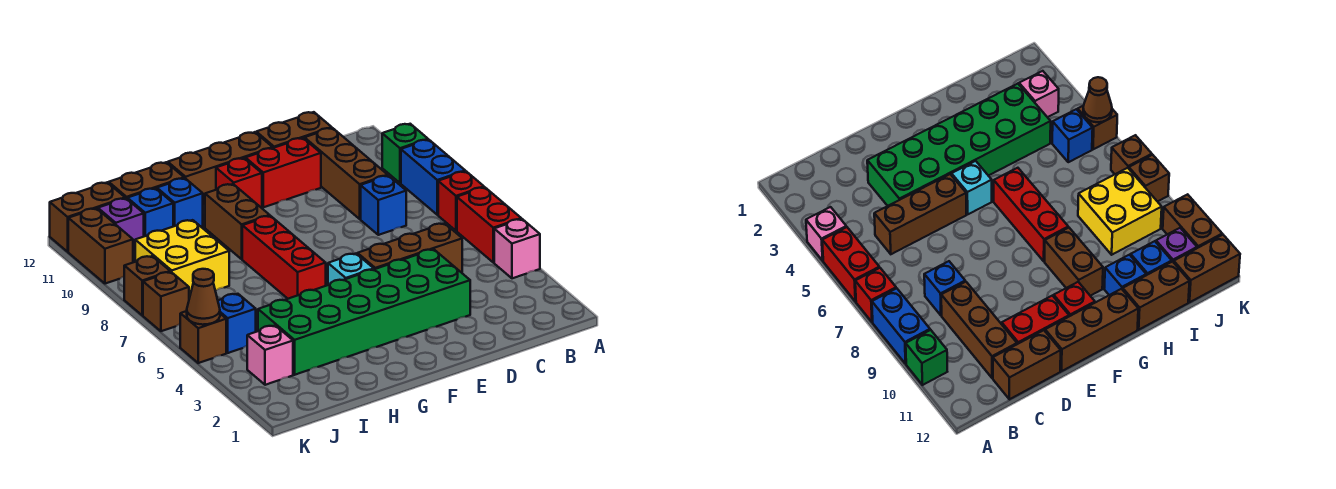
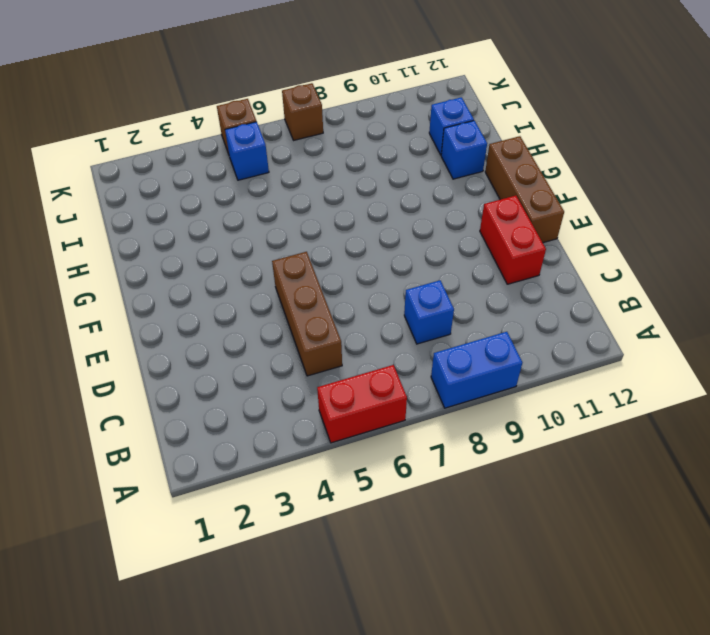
none -> pink brick A4 level 1
none -> red brick A7 level 1
none -> green brick A10 level 1

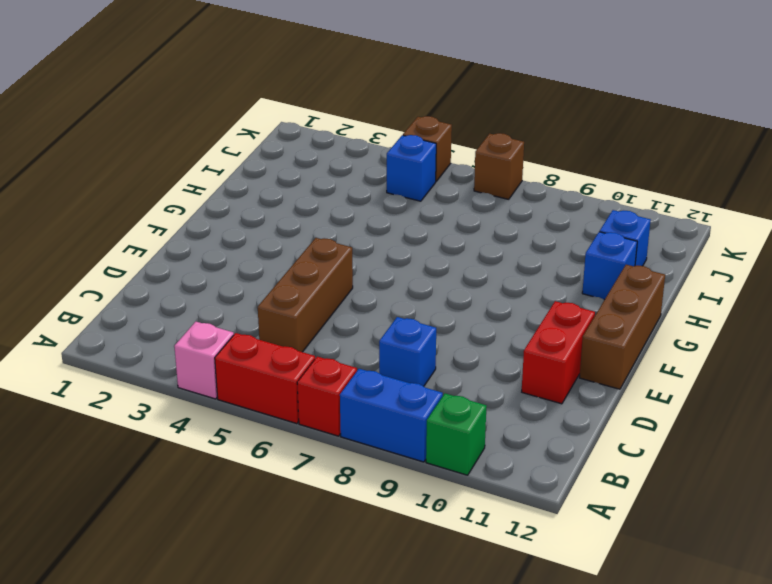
none -> brown brick C9:C11 level 1
none -> brown brick C12:D12 level 1
none -> green brick D3:I4 level 1

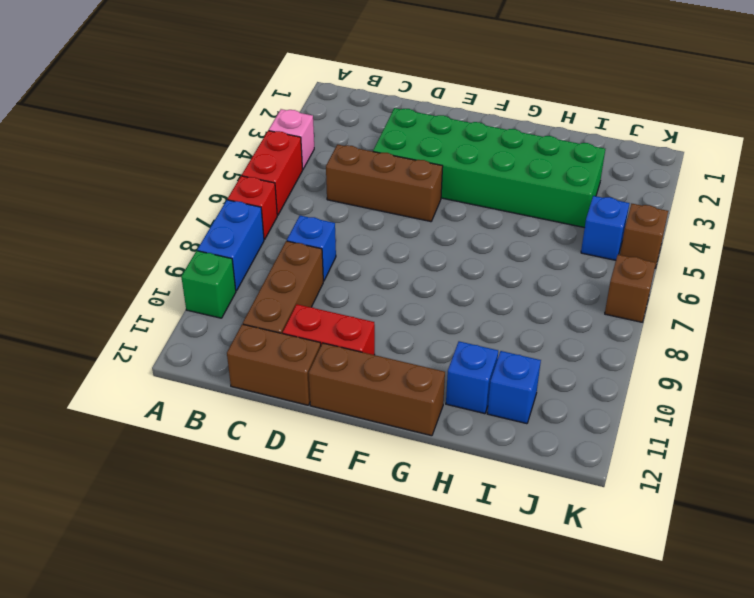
none -> cyan brick F5 level 1
none -> red brick F11 level 1
none -> red brick G6:G8 level 1

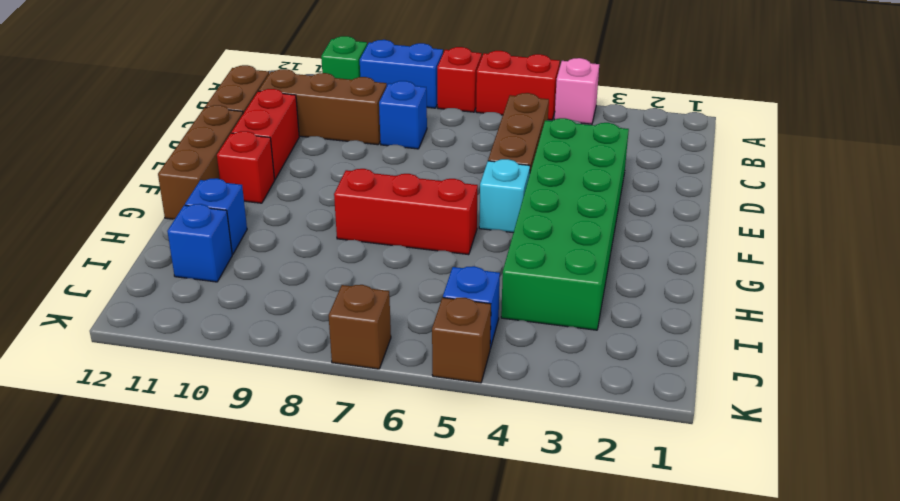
none -> brown brick G9:G10 level 1
none -> brown brick H12:I12 level 1
none -> yellow brick I8:J9 level 1

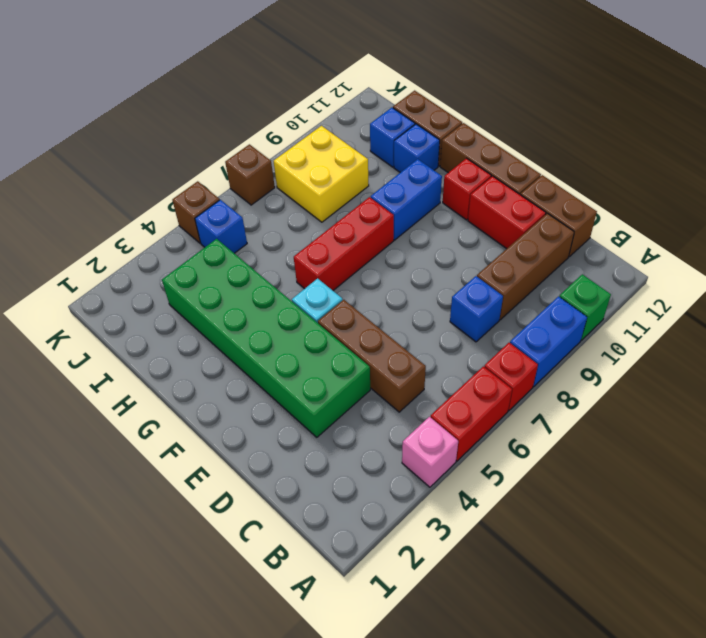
blue brick G9:G10 level 1 -> brown brick G9:G10 level 1
none -> pink brick J3 level 1
none -> purple brick J11 level 1
none -> brown brick J12:K12 level 1

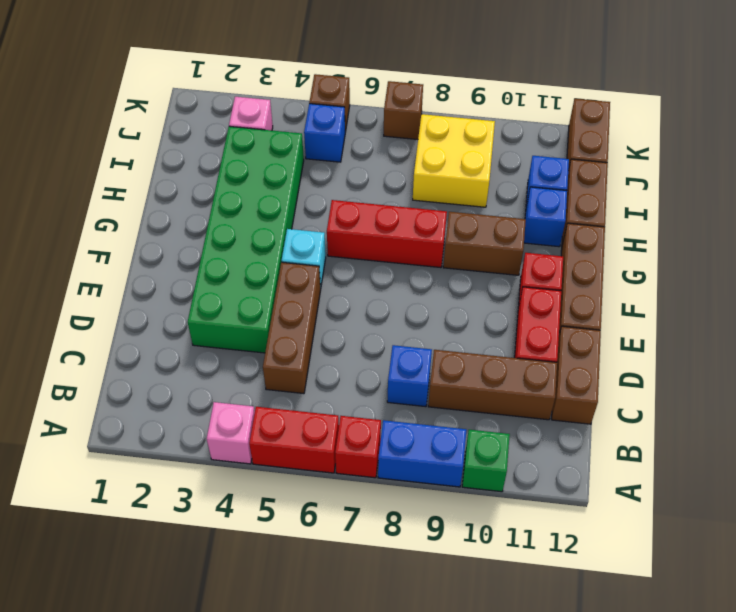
none -> purple brick J11 level 1
none -> brown brick K8 level 1
none -> brown brick K10:K11 level 1

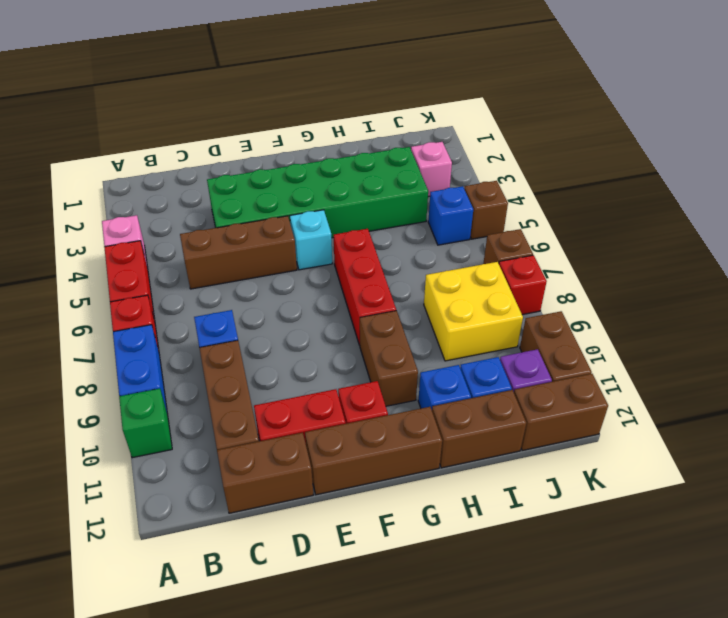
red brick K8 level 1 -> brown brick K8 level 1
none -> brown cone K5 level 2

